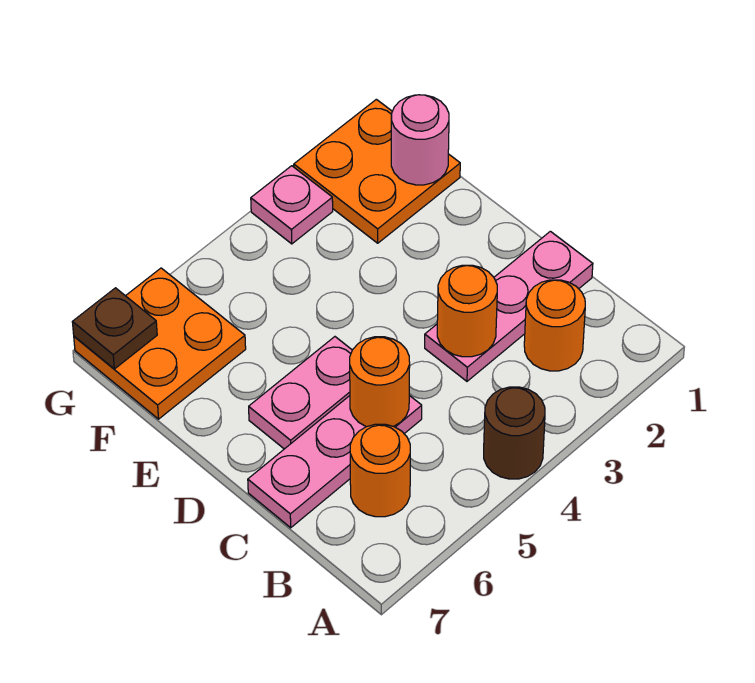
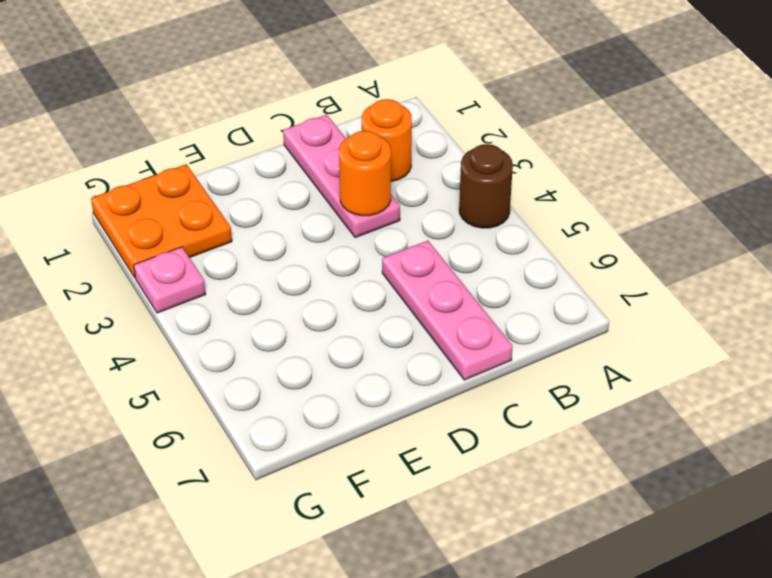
none -> orange round brick B6 level 1
none -> pink plate D5:D6 level 1
none -> orange plate F6:G7 level 1

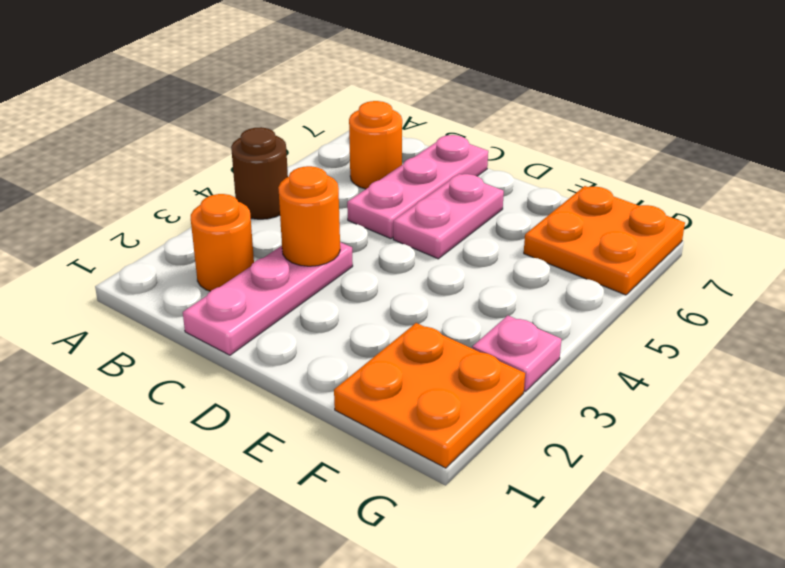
none -> orange round brick C5 level 2
none -> pink round brick F1 level 2
none -> brown plate G7 level 2

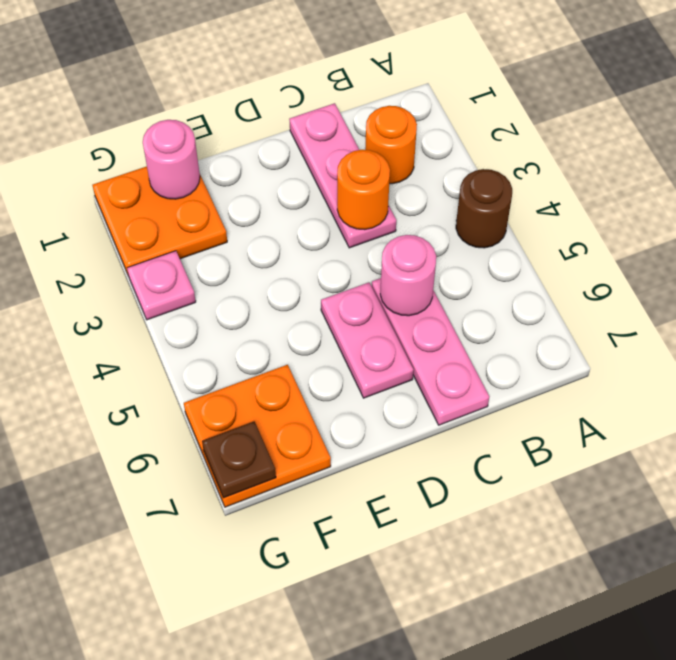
pink round brick C5 level 2 -> orange round brick C5 level 2
none -> orange round brick B6 level 1

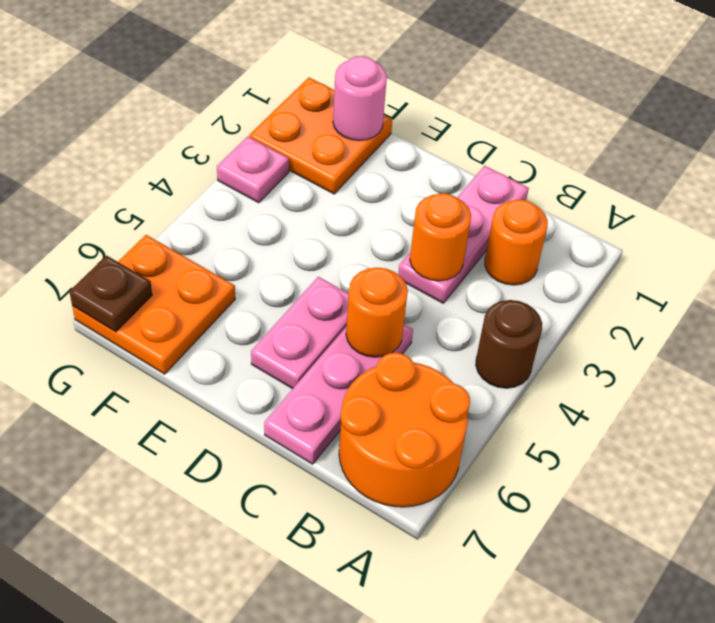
orange round brick A6:B7 level 1 -> orange round brick B6 level 1

